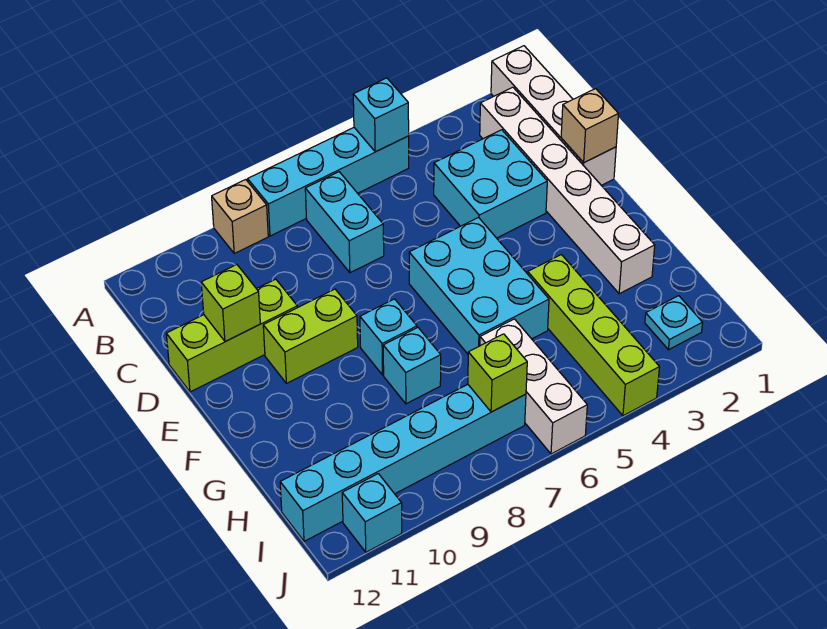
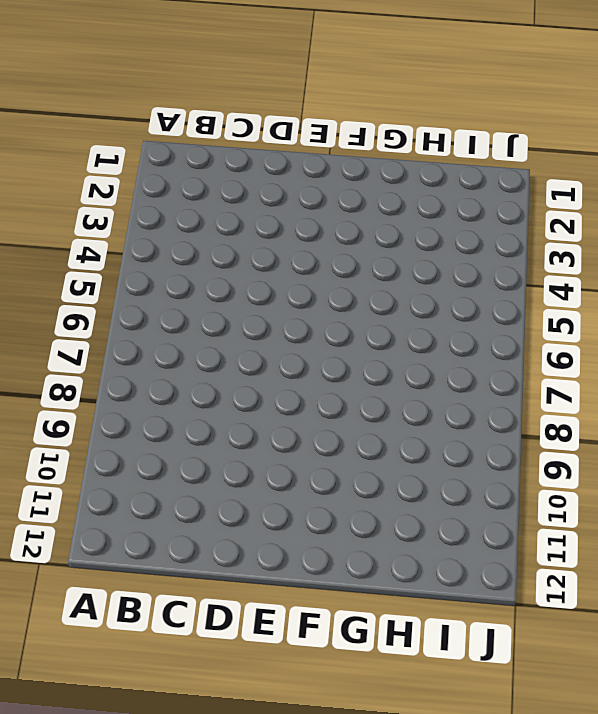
none -> white brick A1:D1 level 1
none -> cyan brick A5:A8 level 1
none -> tan brick A9 level 1

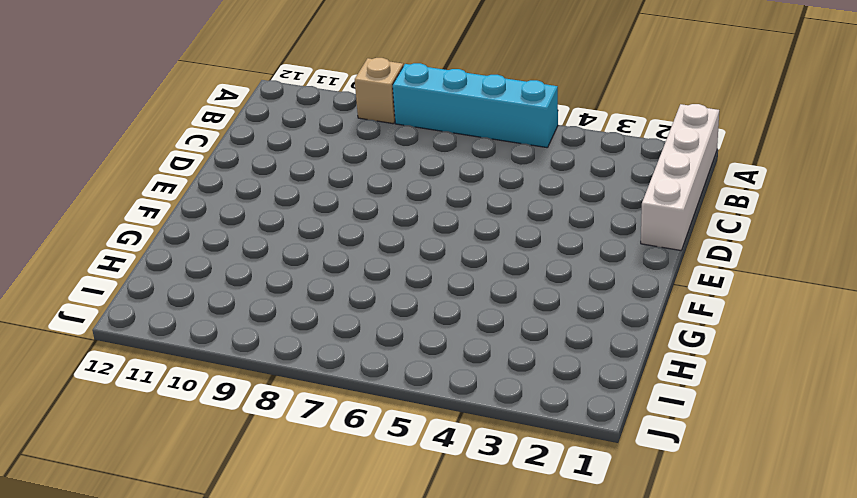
none -> white brick B2:G2 level 1
none -> cyan brick B7:C7 level 1
none -> cyan brick C3:D4 level 1

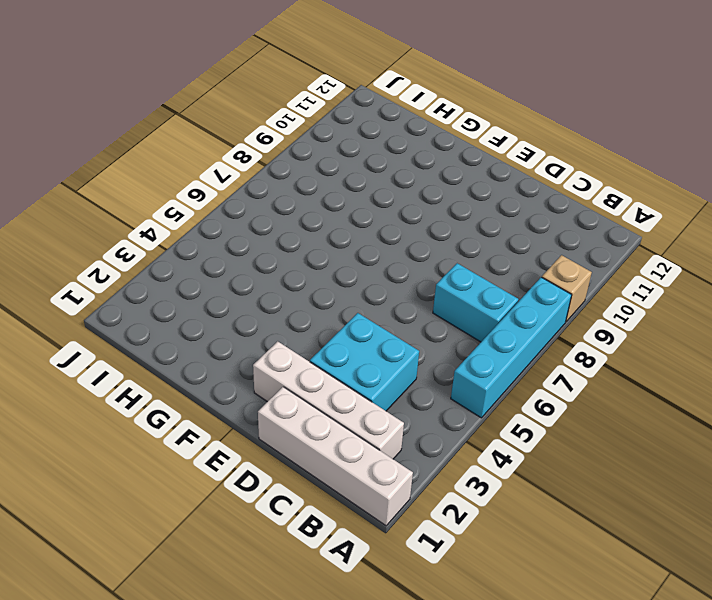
white brick B2:E2 level 1 -> white brick B2:G2 level 1
none -> lime brick D10:D12 level 1
none -> cyan brick E5:G6 level 1
none -> lime brick E9:E10 level 1

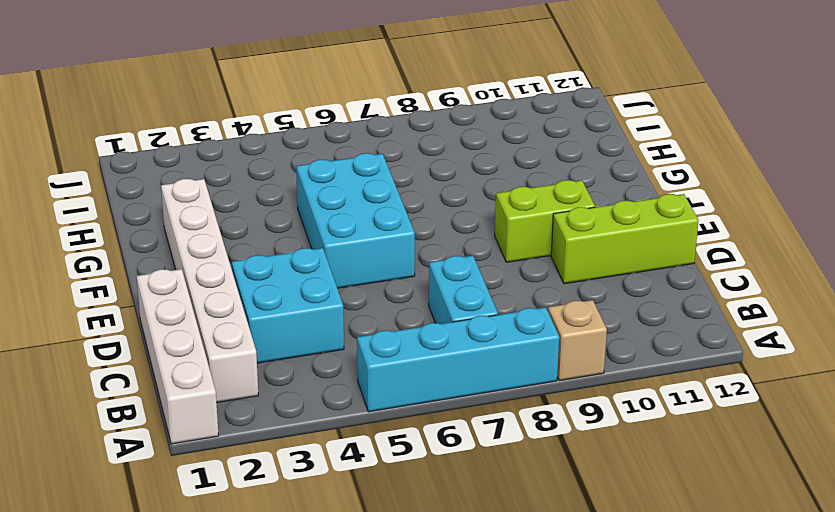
none -> cyan brick F8 level 1
none -> lime brick G4:J4 level 1
none -> cyan brick G8 level 1

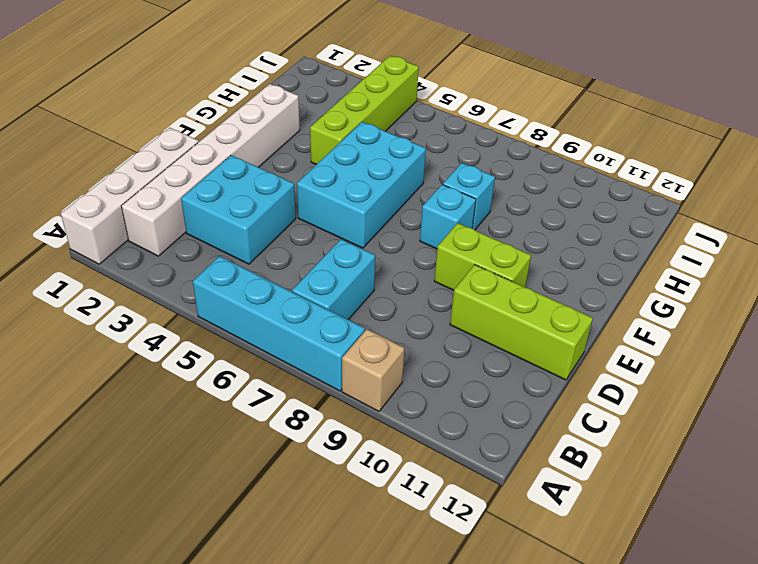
none -> white brick H6:J6 level 1
none -> cyan plate I2 level 1
none -> cyan brick I7:I12 level 1

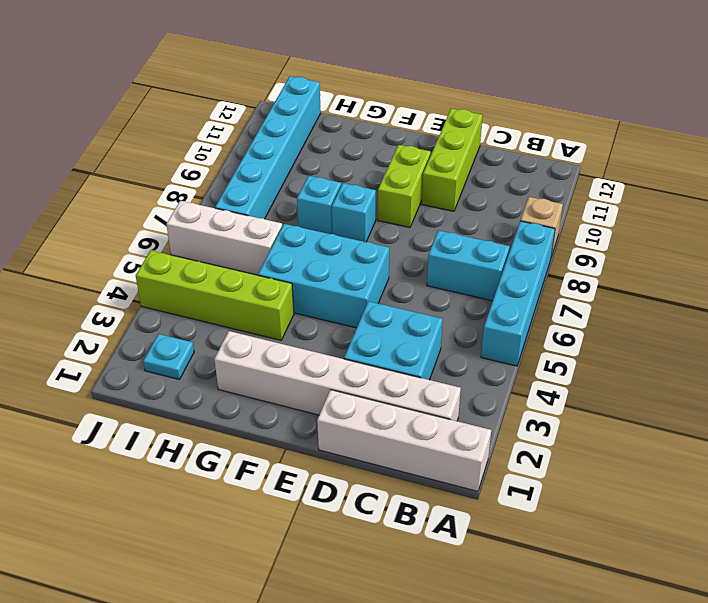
none -> cyan brick J11 level 1
none -> cyan brick A5 level 2
none -> tan brick D1 level 2

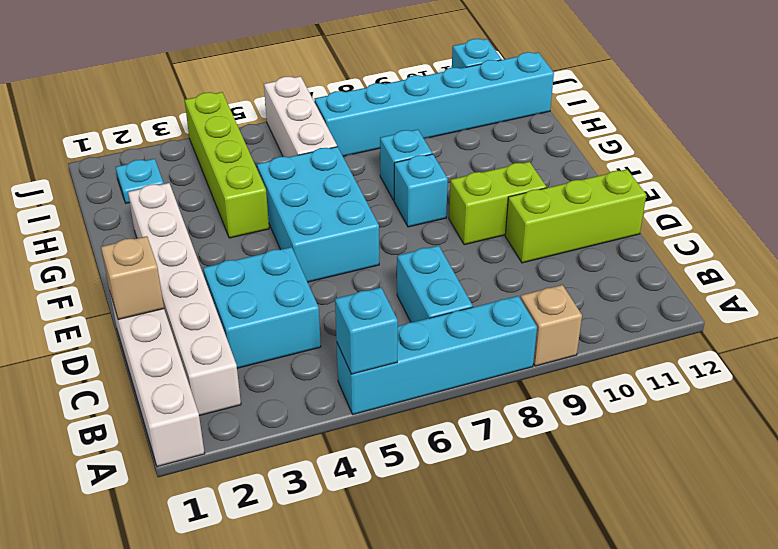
none -> lime brick D11 level 2
none -> lime brick I7 level 2

